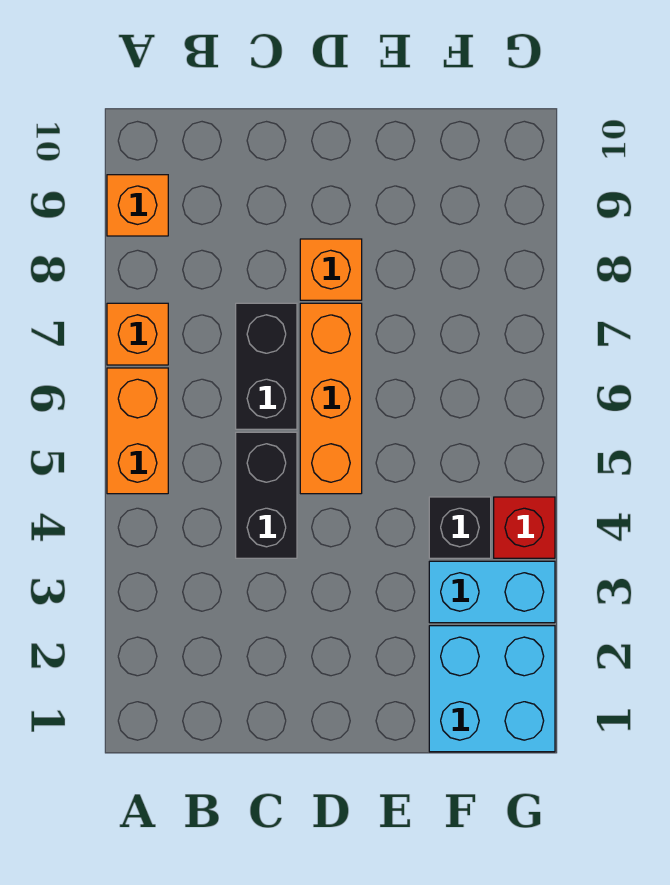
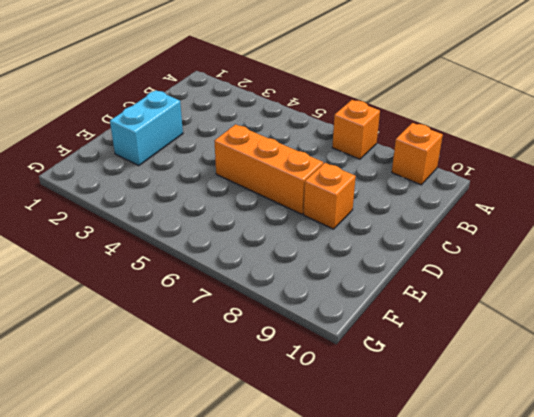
cyan brick D2:E2 level 1 -> cyan brick F3:G3 level 1
none -> orange brick A5:A6 level 1
none -> black brick C4:C5 level 1

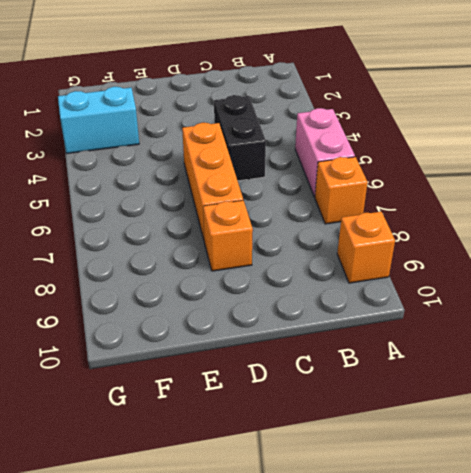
pink brick A5:A6 level 1 -> orange brick A5:A6 level 1
none -> black brick C6:C7 level 1
none -> cyan brick F1:G2 level 1

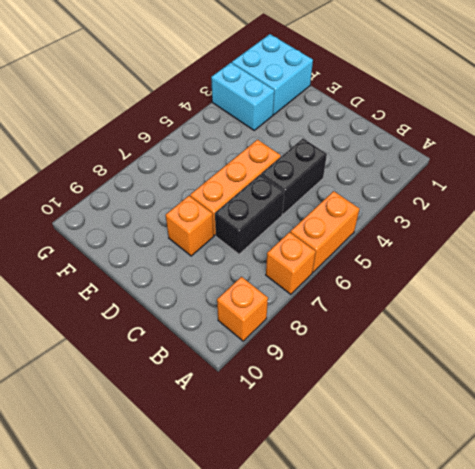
none -> black brick F4 level 1
none -> red brick G4 level 1

